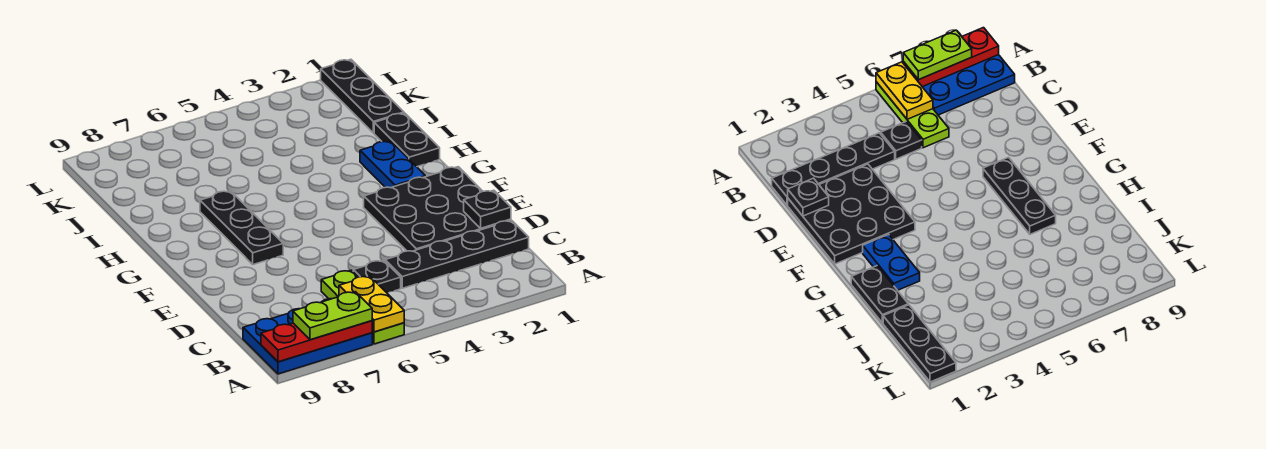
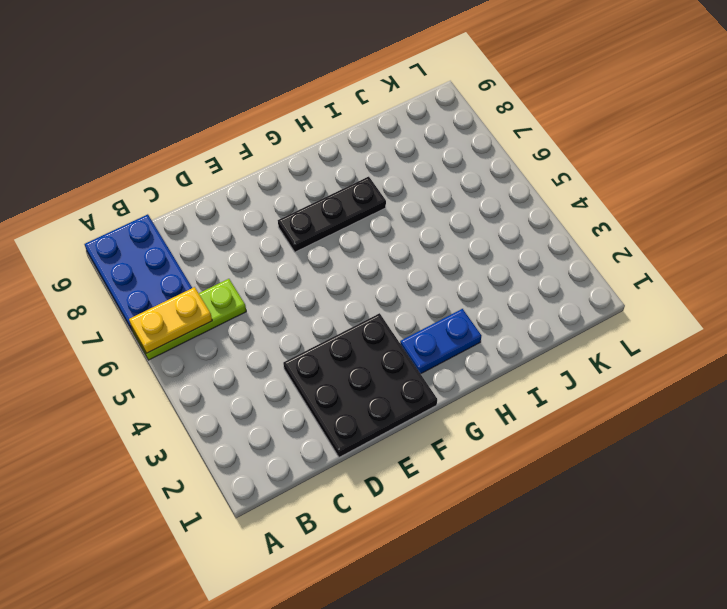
none -> black plate C1:C4 level 1
none -> black plate C5 level 1
none -> black plate H1:I1 level 1

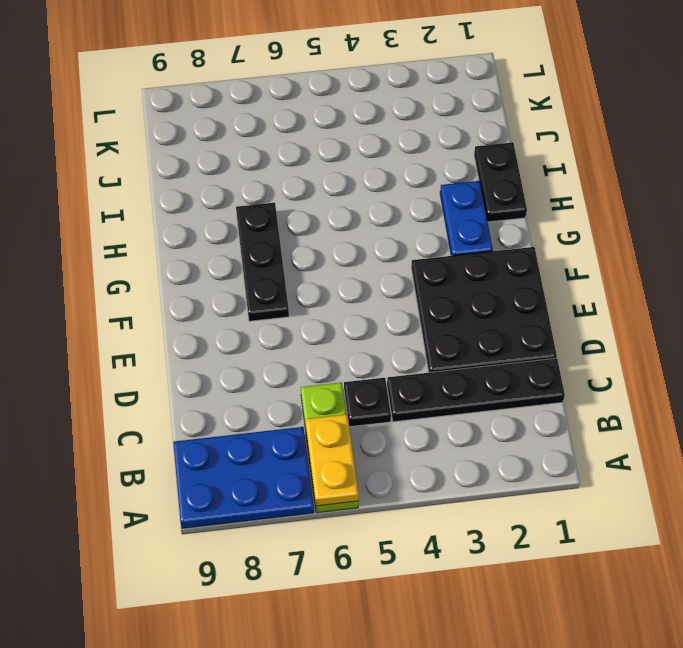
none -> black plate J1:L1 level 1
none -> red plate A7:A9 level 2
none -> black plate D1 level 2

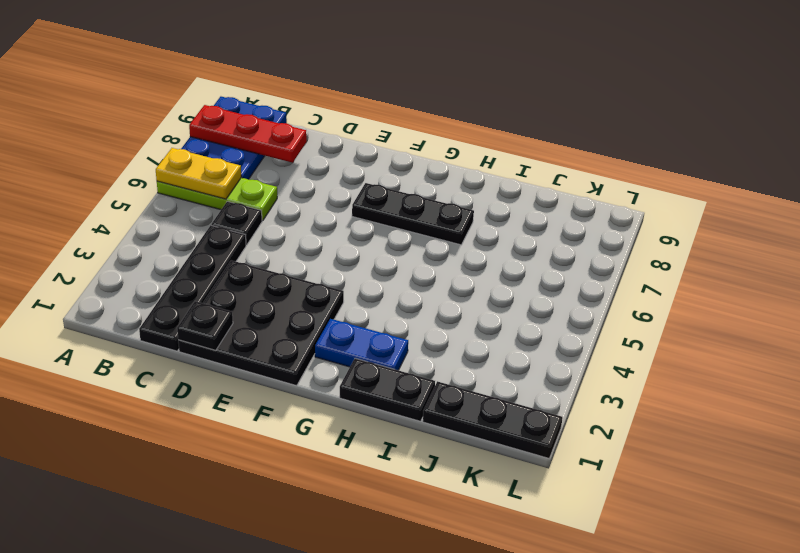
red plate A8:C8 level 2 -> red plate A7:A9 level 2
none -> lime plate A7:A8 level 3

